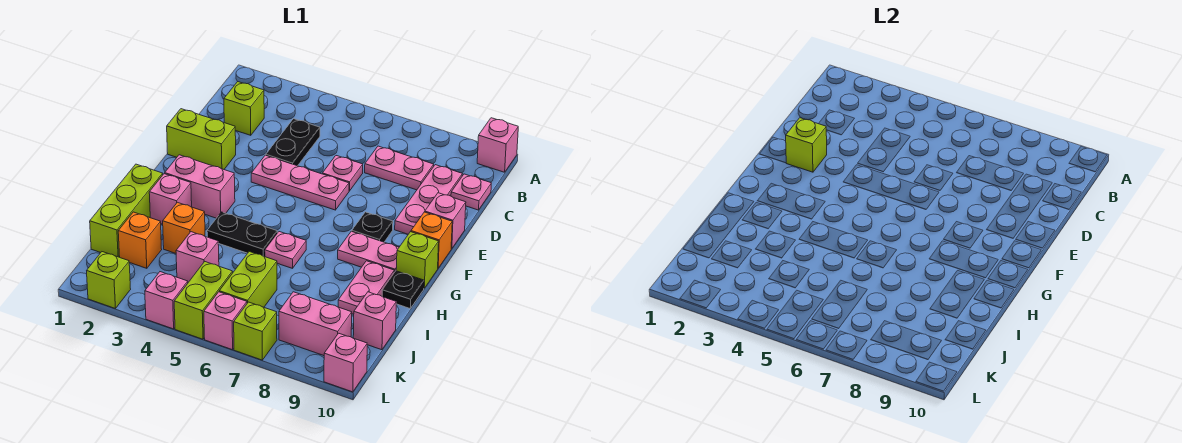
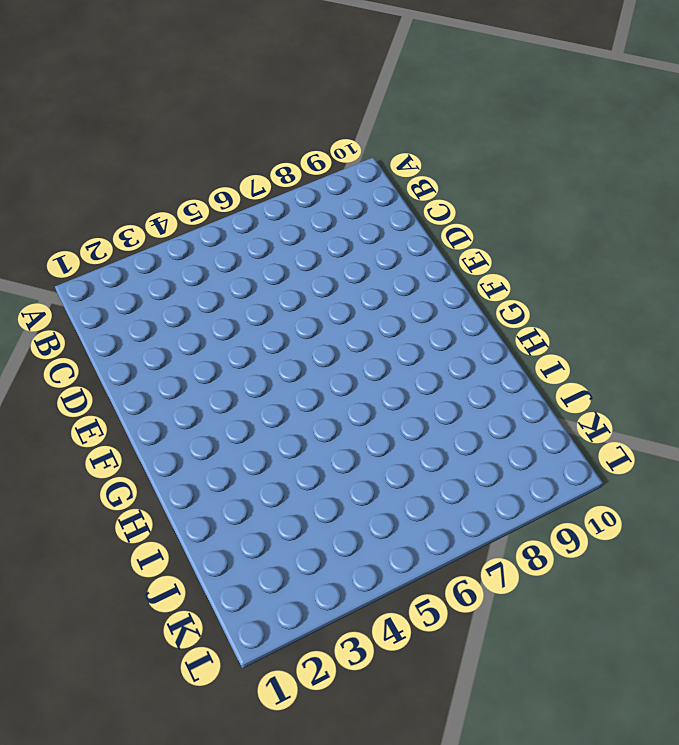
none -> pink brick A10 level 1
none -> lime brick C2 level 1
none -> black plate C4:D4 level 1
none -> pink plate C7:C8 level 1

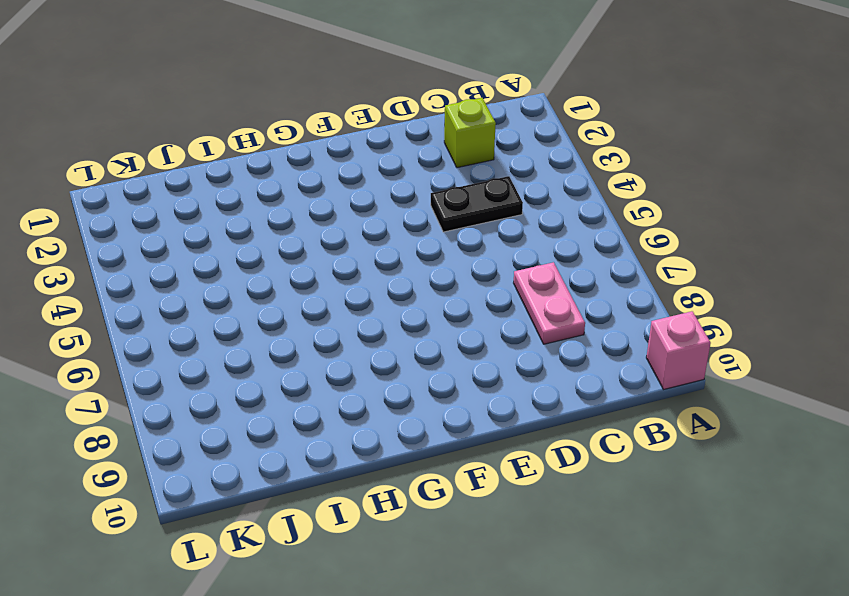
none -> pink plate C9:E9 level 1
none -> pink plate C10 level 1
none -> pink plate D6 level 1
none -> lime brick E1:E2 level 1

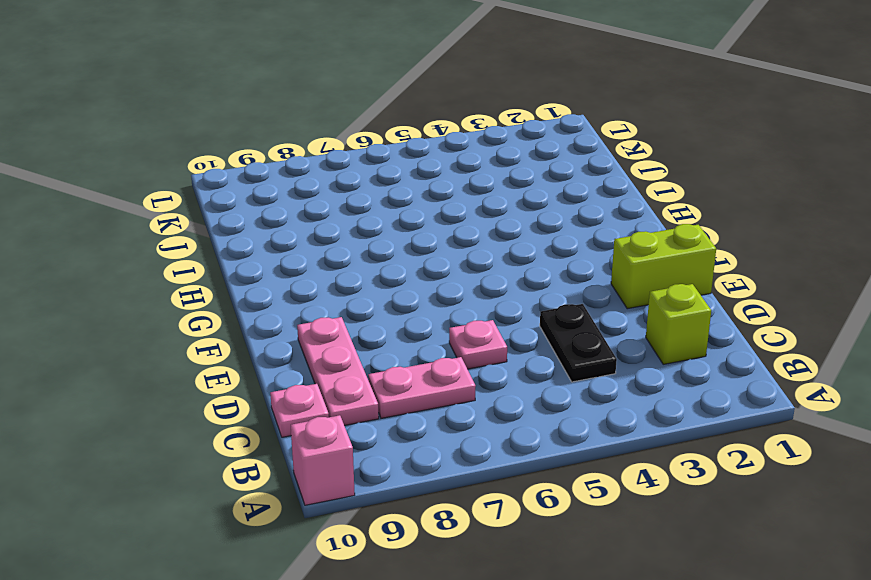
none -> pink plate E4:E6 level 1
none -> pink brick E10 level 1
none -> black plate F8 level 1
none -> orange brick F10 level 1

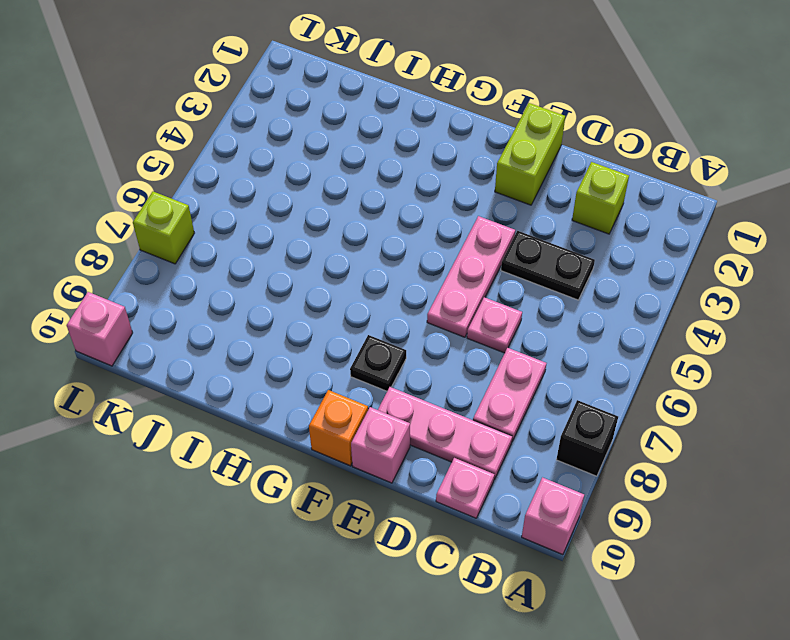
black brick A8 level 1 -> none
none -> pink brick G2:G3 level 1
none -> pink plate G8:G9 level 1
none -> lime brick G10 level 1
none -> lime brick H1:J1 level 1

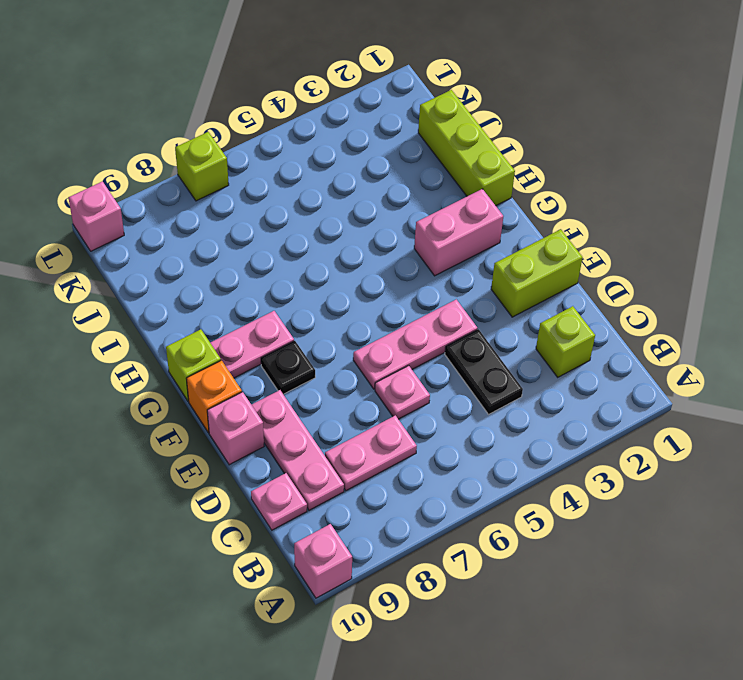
none -> pink brick H2 level 1
none -> black plate H4:H5 level 1
none -> pink plate H6 level 1
none -> pink plate H9:I9 level 1

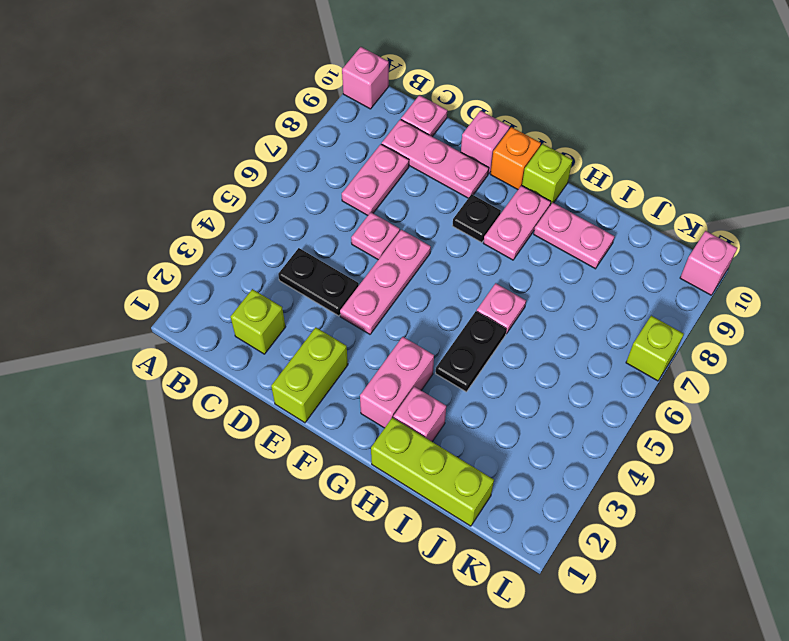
none -> black plate H10 level 1
none -> orange brick I3 level 1
none -> orange brick J2 level 1
none -> pink brick J4 level 1

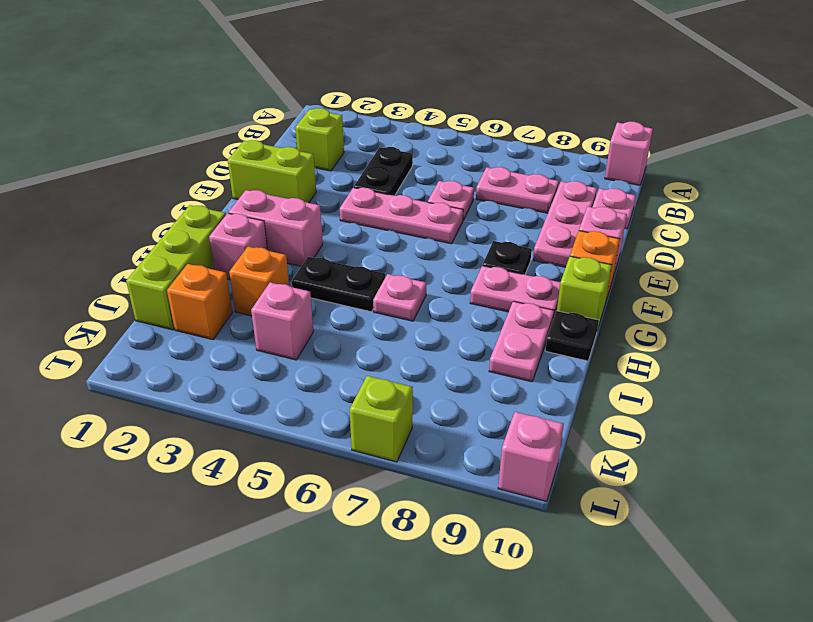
none -> lime brick J6:K6 level 1
none -> pink brick J10 level 1
none -> lime brick K5:L5 level 1
none -> pink brick K8:K9 level 1

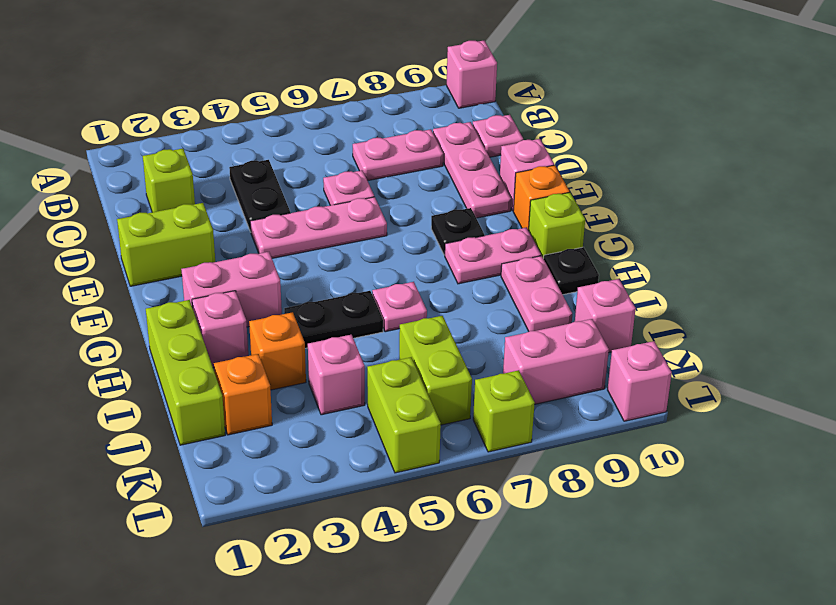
none -> lime brick L2 level 1
none -> pink brick L4 level 1
none -> pink brick L6 level 1
none -> lime brick E2 level 2

